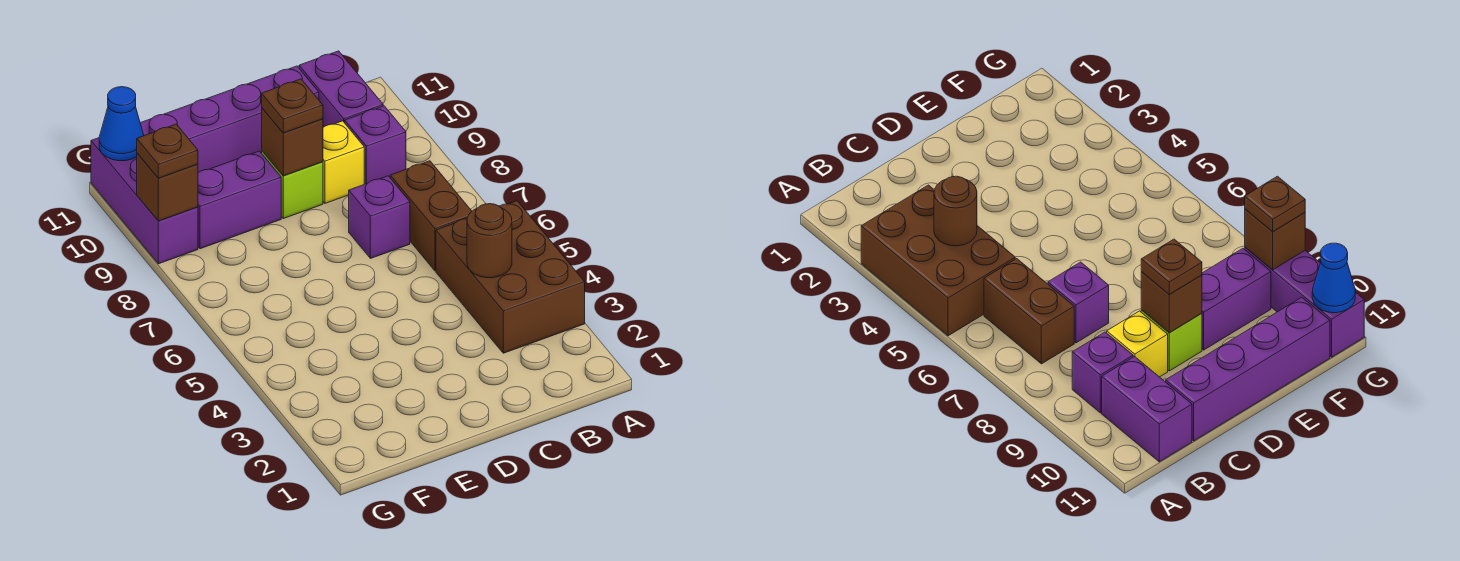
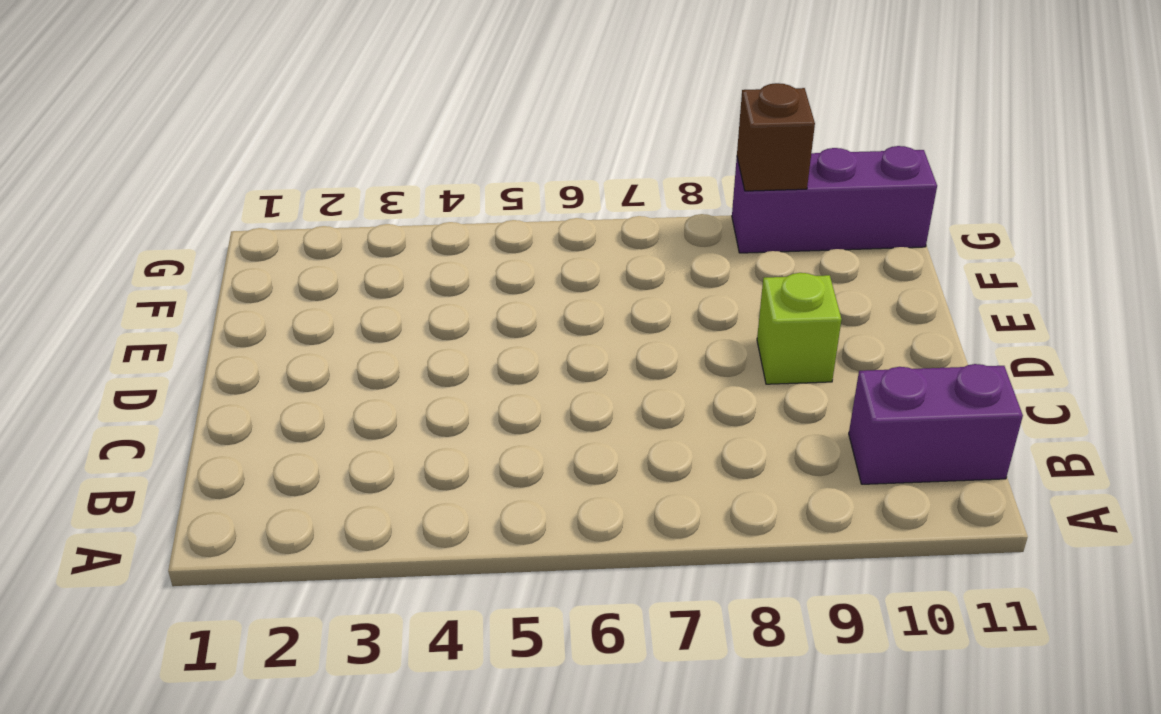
none -> brown brick A3:B5 level 1
none -> brown brick B6:B7 level 1
none -> purple brick B9 level 1

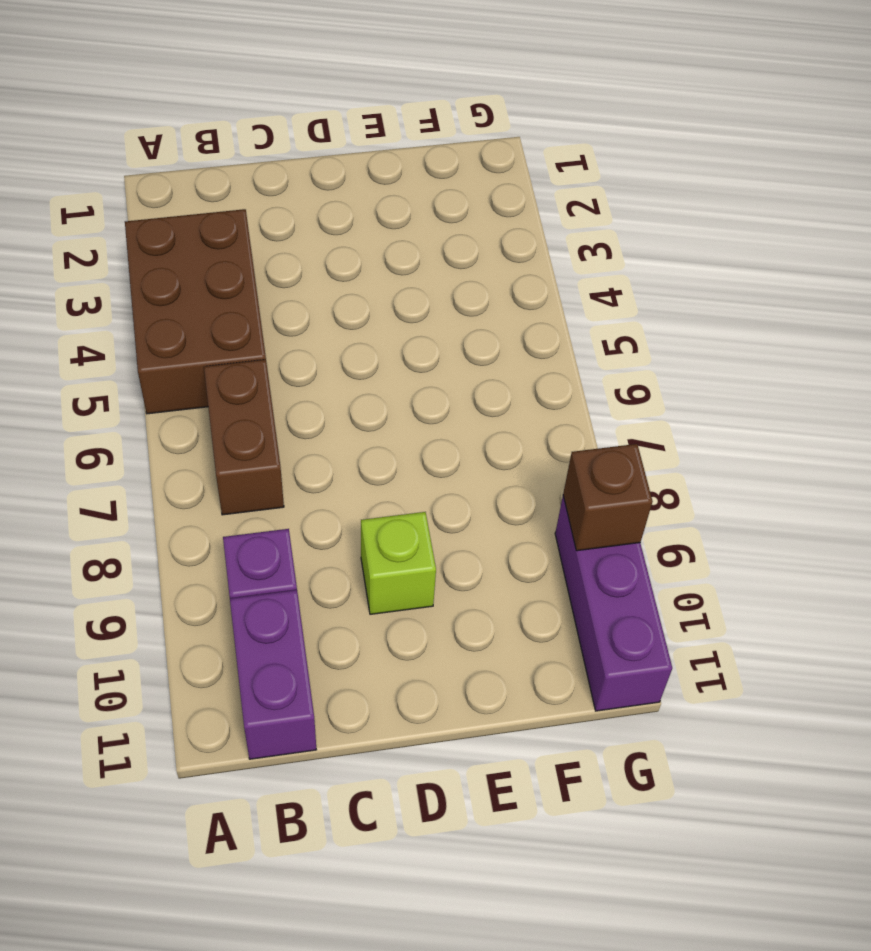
none -> purple brick C7 level 1
none -> yellow brick C9 level 1
none -> purple brick C11:F11 level 1

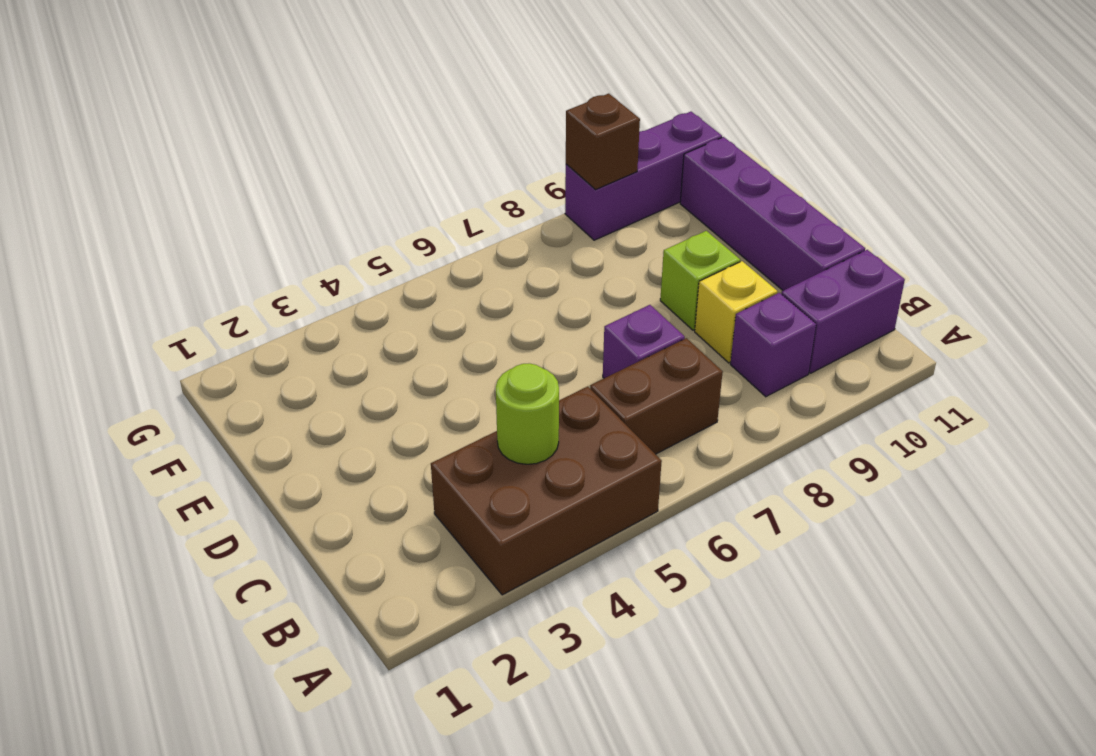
lime round brick B4 level 2 -> brown round brick B4 level 2
none -> purple brick E9:F9 level 1
none -> brown brick D9 level 2
none -> blue cone G11 level 2

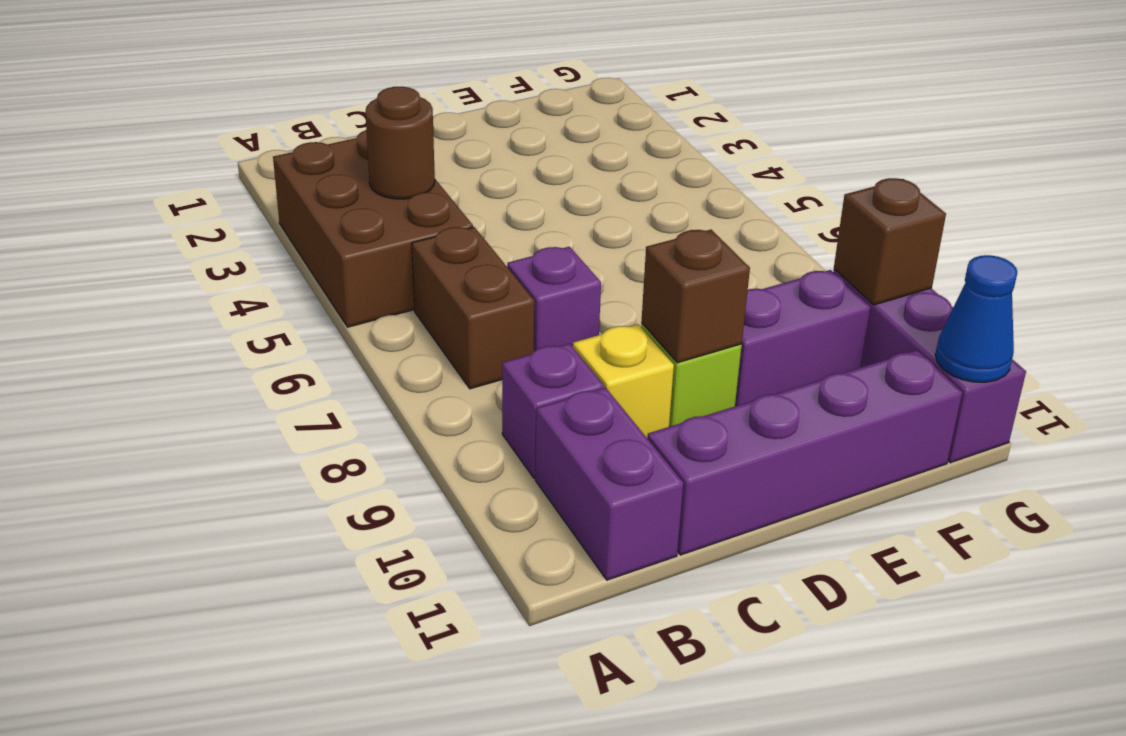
none -> brown plate D9 level 3
none -> brown plate G9 level 3

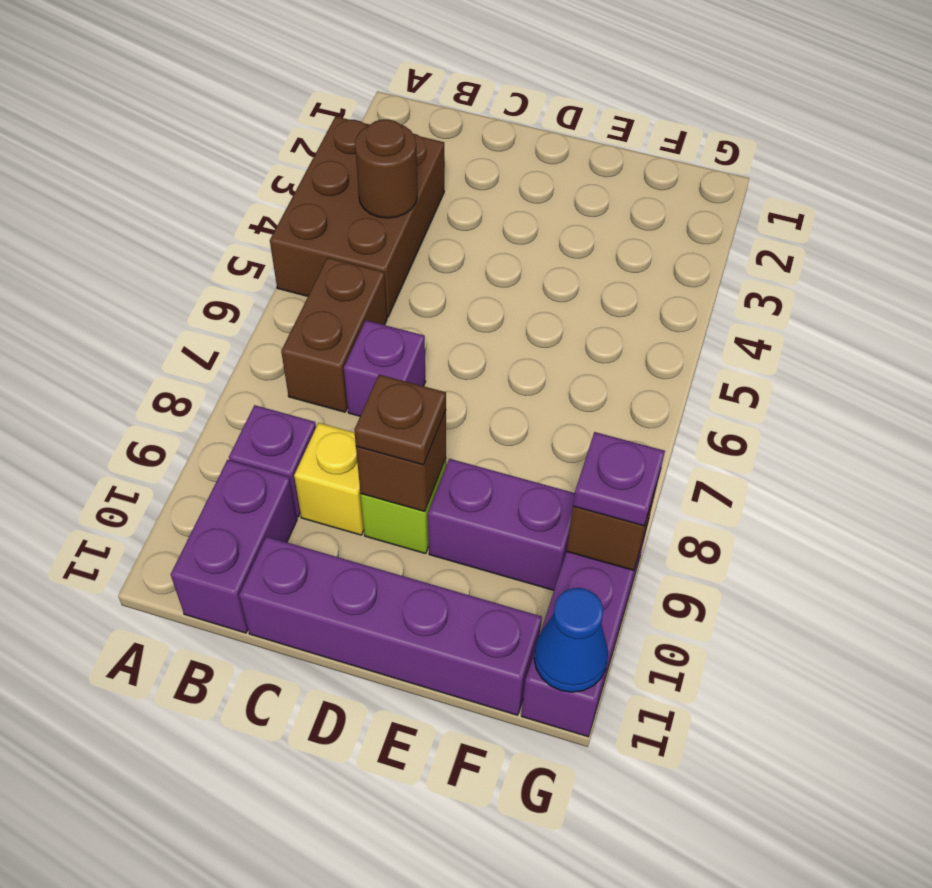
purple plate G9 level 3 -> brown plate G9 level 3

